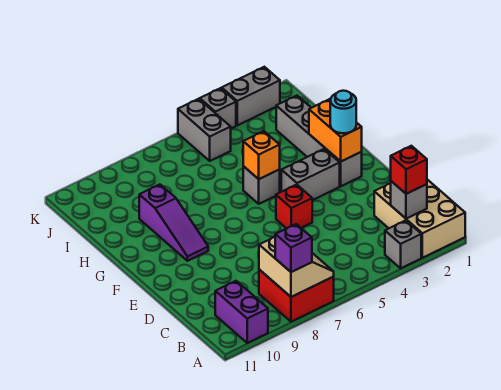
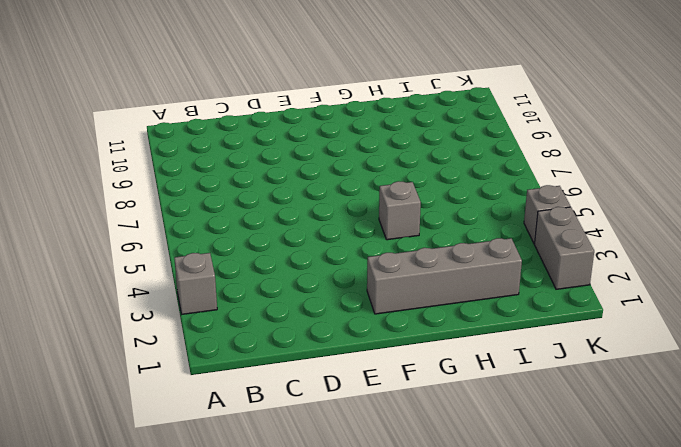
none -> tan brick A1:C2 level 1
none -> red brick A7:B8 level 1
none -> purple brick A10:B10 level 1

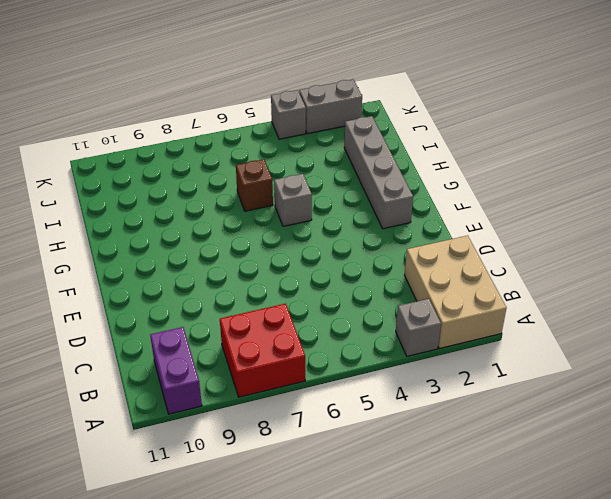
brown brick H6 level 1 -> none
none -> red brick E5 level 1
none -> grey brick F3:F4 level 1
none -> purple slope F9:H9 level 1 top H

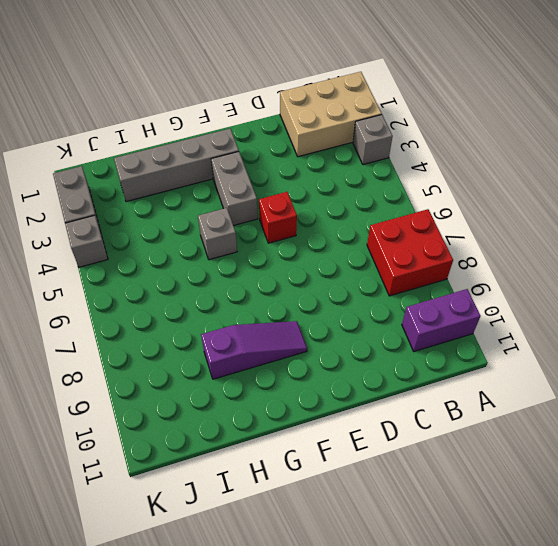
none -> grey brick J5:K5 level 1
none -> tan slope A7:B8 level 2 top 8
none -> grey brick B2 level 2

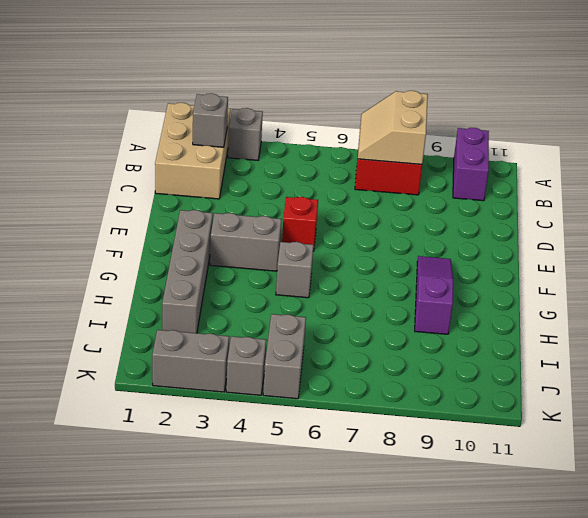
none -> orange brick F2:G2 level 2
none -> orange brick G5 level 2
none -> purple brick A8 level 3

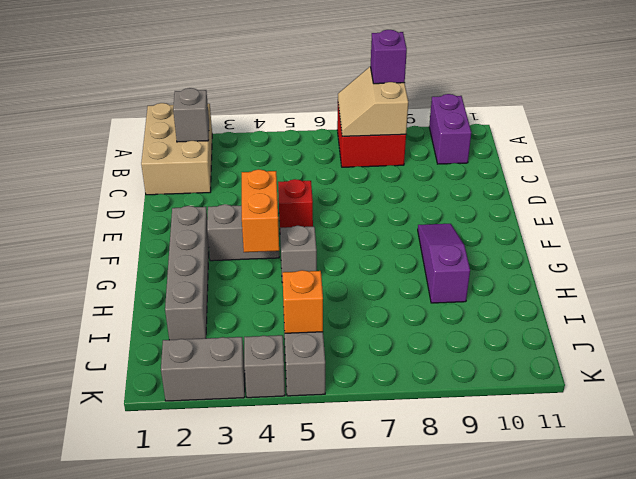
orange brick F4:G4 level 2 -> orange brick F2:G2 level 2
orange brick J5 level 2 -> orange brick G5 level 2
none -> grey brick A3 level 1
none -> red brick B2 level 3
none -> cyan round brick F2 level 3

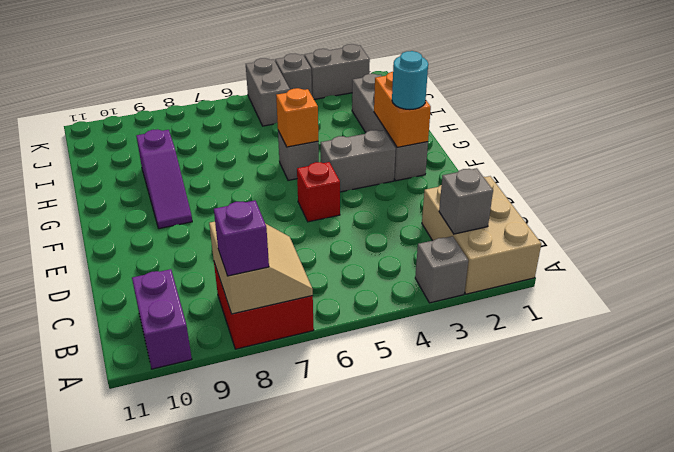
none -> red brick B2 level 3

